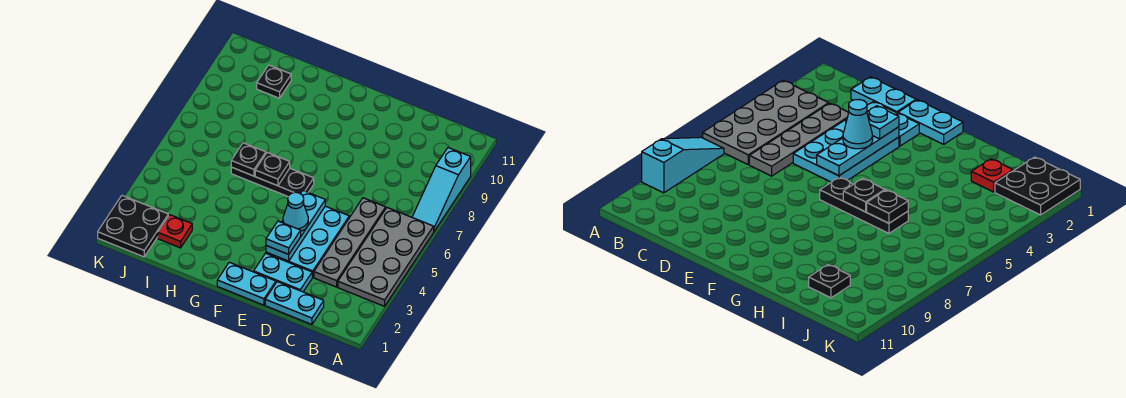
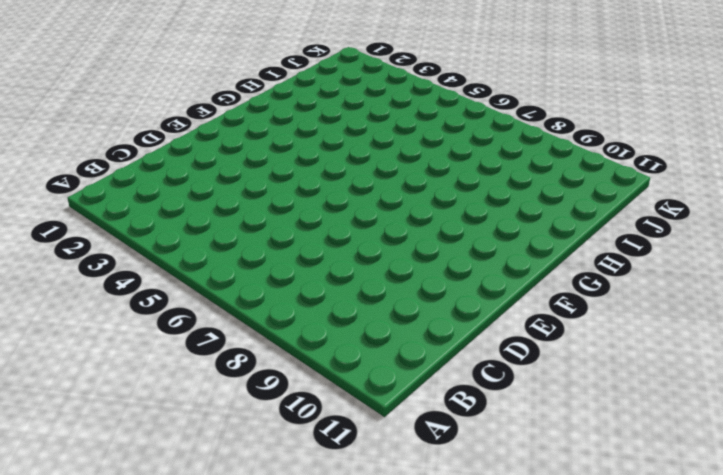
none -> grey plate A3:B6 level 1
none -> cyan slope A7:A9 level 1 top 9
none -> cyan plate C1:D1 level 1

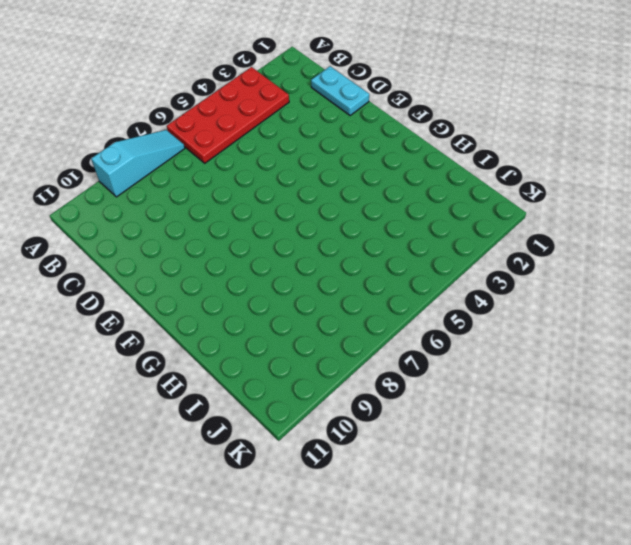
red plate A3:B6 level 1 -> grey plate A3:B6 level 1
none -> grey plate C3:C6 level 1
none -> cyan plate D2:E2 level 1
none -> cyan plate D3:E5 level 1

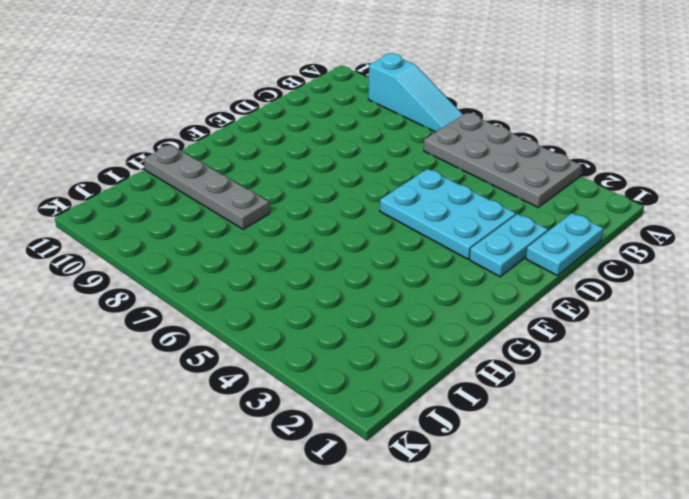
grey plate H8:H11 level 1 -> grey plate C3:C6 level 1
none -> cyan plate E1:F1 level 1
none -> black plate F6:H6 level 1
none -> red plate I2 level 1

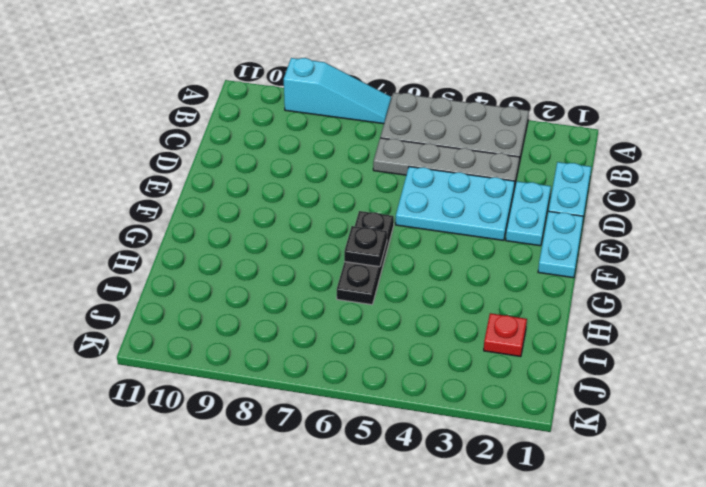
none -> black plate I10 level 1
none -> black plate J1:K2 level 1
none -> cyan plate E3:E5 level 2

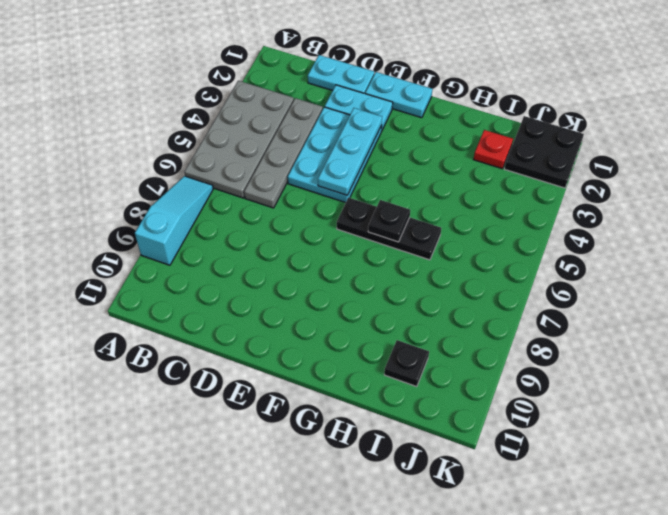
none -> black plate H6 level 2
none -> cyan plate E3 level 3
none -> cyan cone E4 level 3

